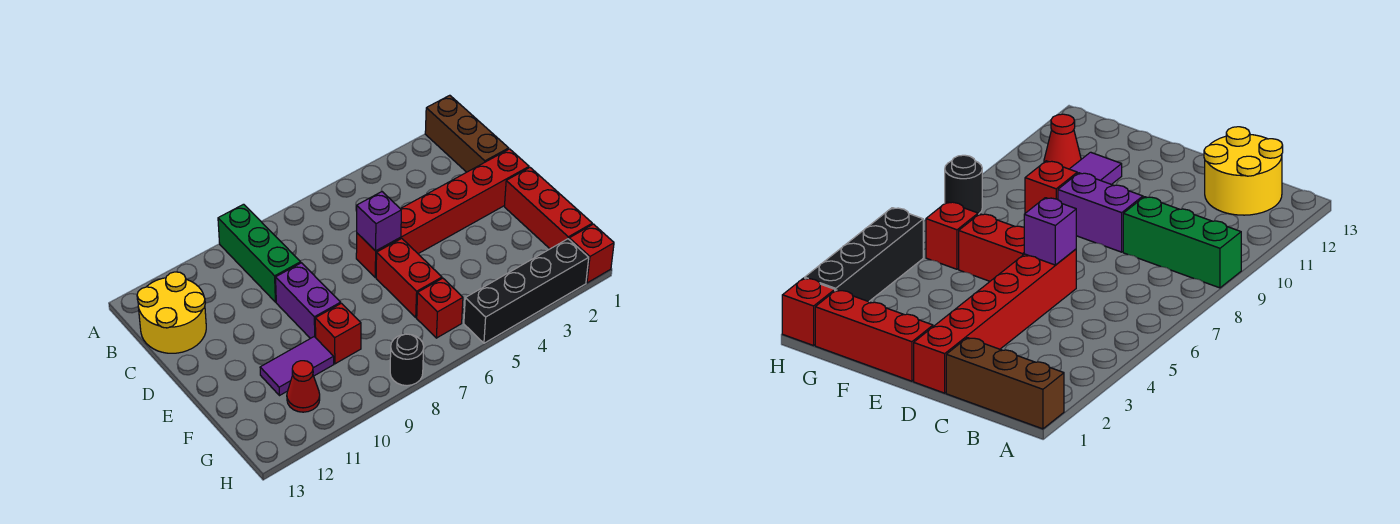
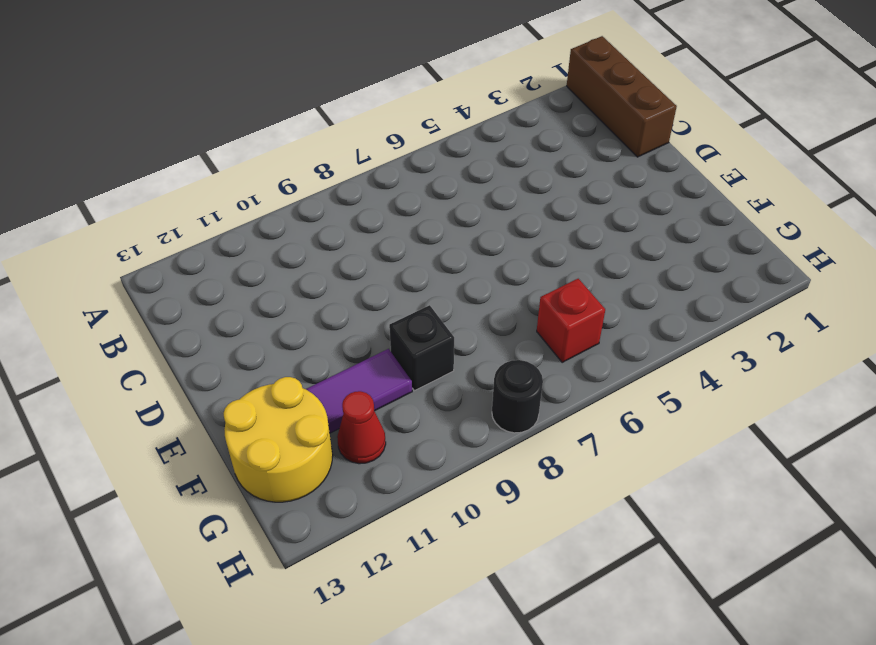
black brick F9 level 1 -> red brick F9 level 1
yellow round brick F12:G13 level 1 -> yellow round brick B12:C13 level 1
none -> green brick A9:C9 level 1
none -> red brick D1:D6 level 1
none -> purple brick D9:E9 level 1

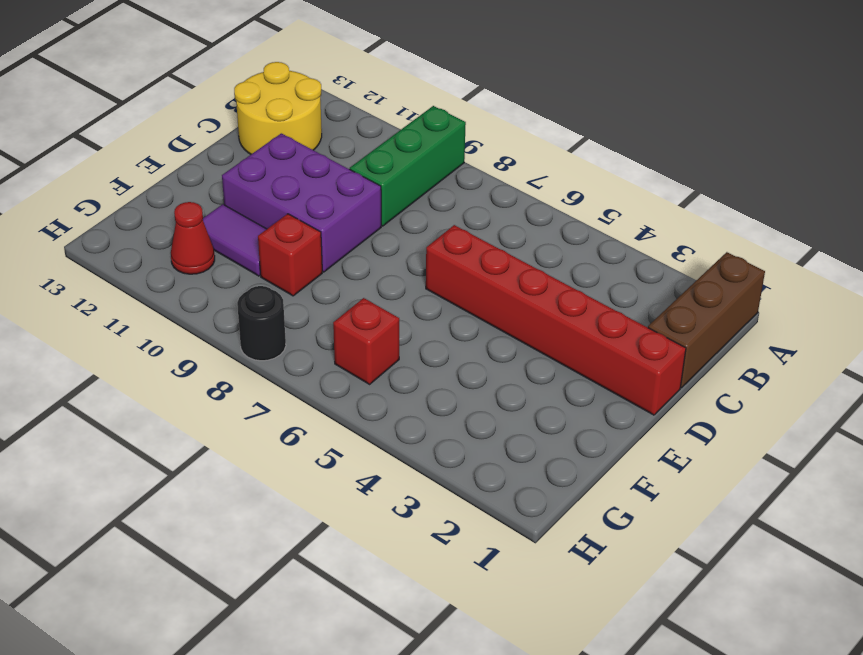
purple brick D9:E11 level 1 -> purple brick D9:E9 level 1
none -> red brick E1:G1 level 1
none -> red brick E6:F6 level 1
none -> red brick H1 level 1

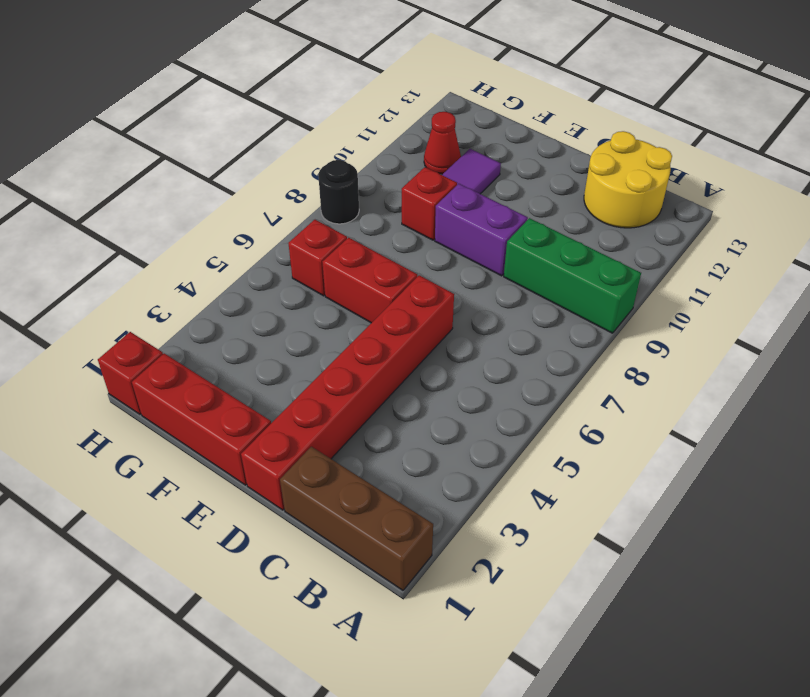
none -> black brick H2:H5 level 1
none -> purple brick D6 level 2

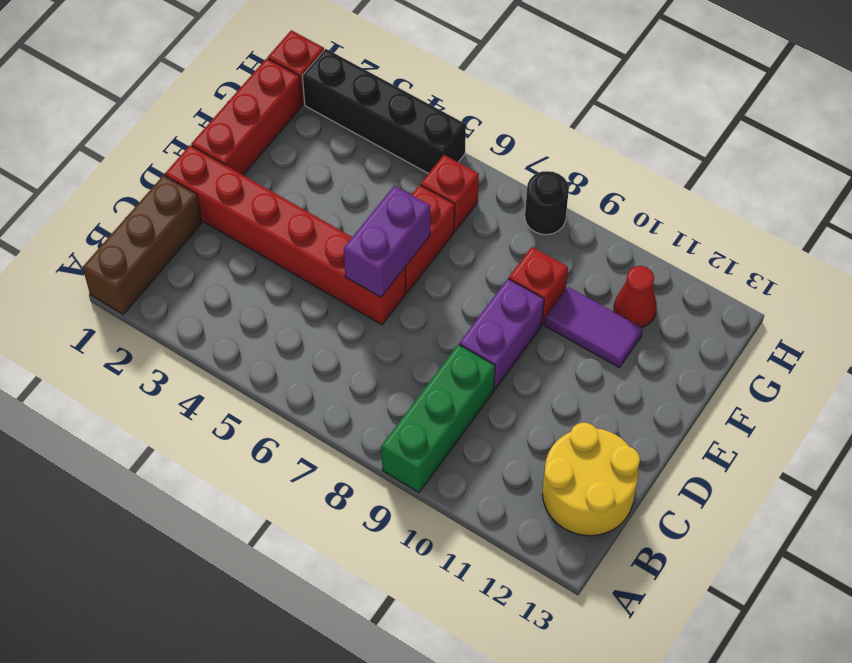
purple brick D6:E6 level 2 -> purple brick D6 level 2

